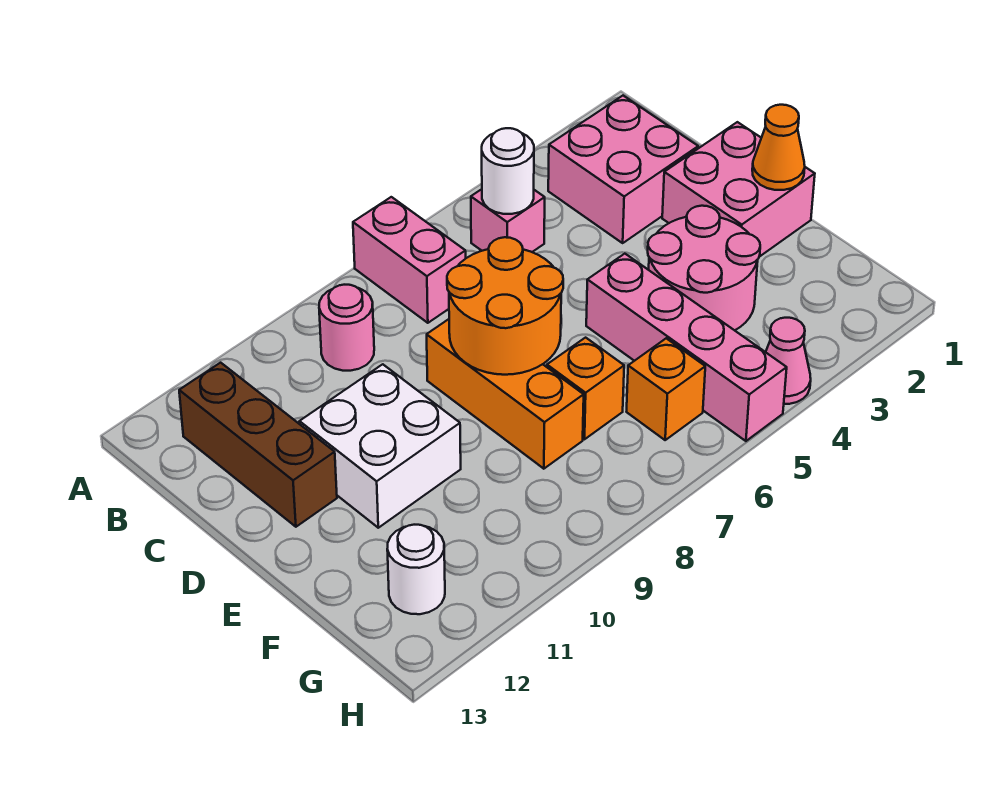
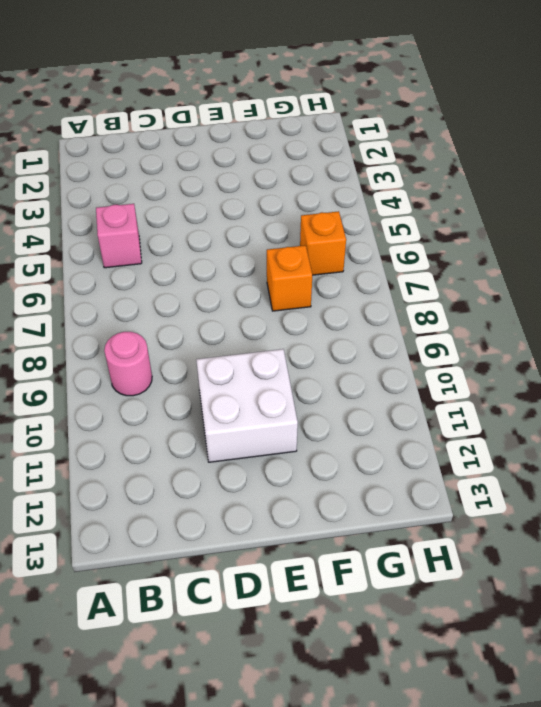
none -> pink brick A7:B7 level 1
none -> pink brick B2:C3 level 1
none -> brown brick B12:D12 level 1

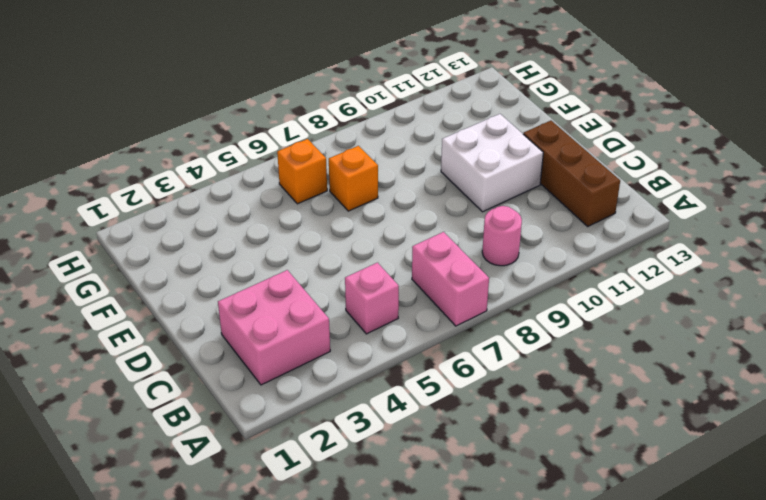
none -> pink brick D1:E2 level 1
none -> orange brick D8:F8 level 1
none -> pink round brick E3:F4 level 1

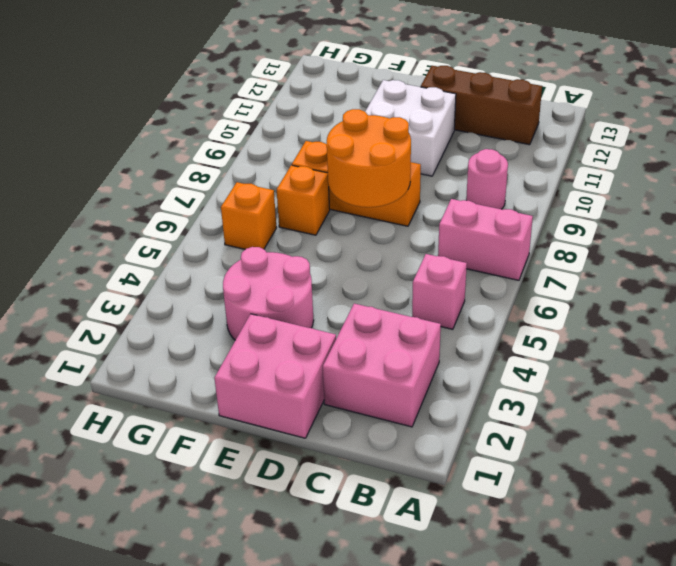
none -> pink brick E5:H5 level 1
none -> white round brick G12 level 1
none -> pink cone H4 level 1

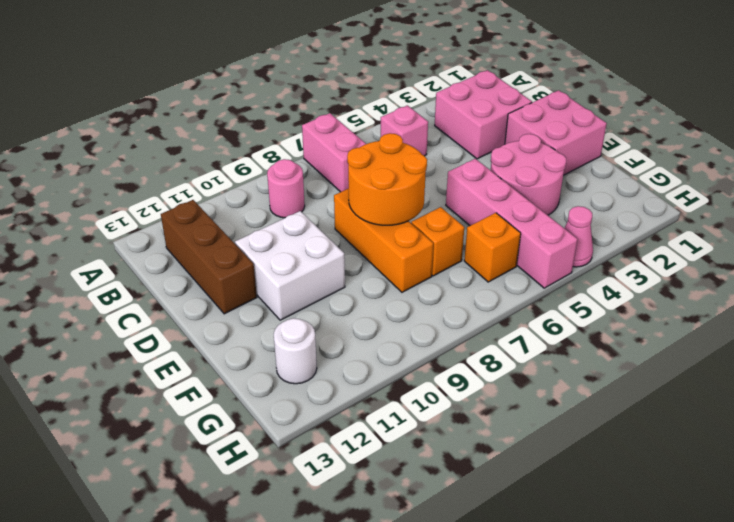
none -> white round brick B5 level 2
none -> orange cone E1 level 2

